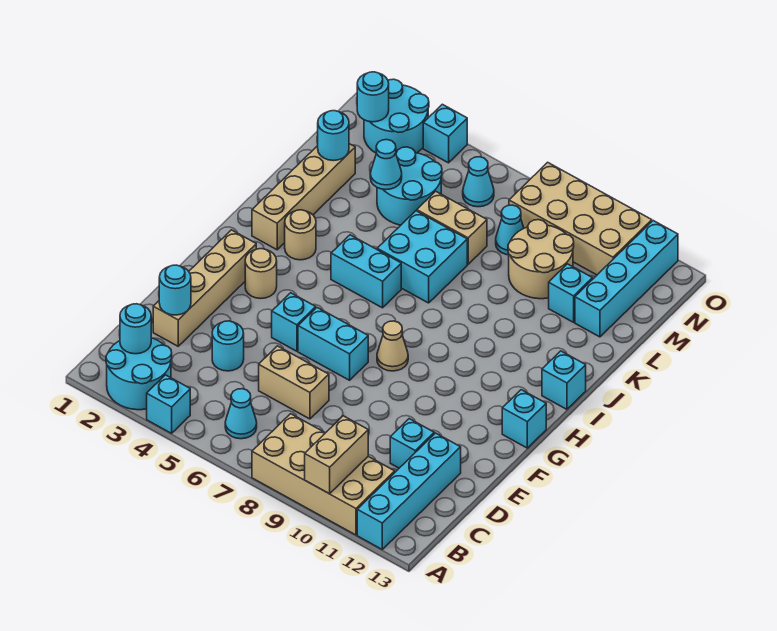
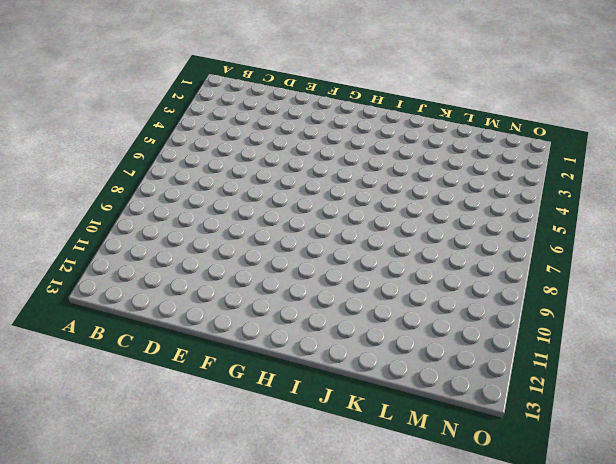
none -> cyan round brick A2:B3 level 1
none -> cyan brick A4 level 1
none -> tan brick A8:B11 level 1
none -> cyan brick A12:D12 level 1

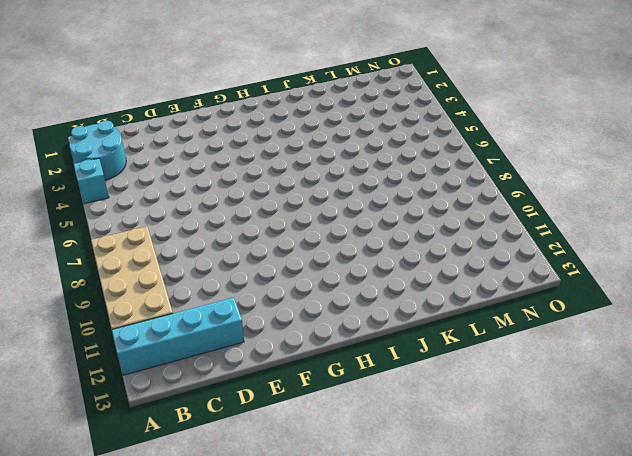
none -> cyan cone B6 level 1
none -> tan brick D2:G2 level 1
none -> cyan round brick D4 level 1
none -> tan brick D6:D7 level 1

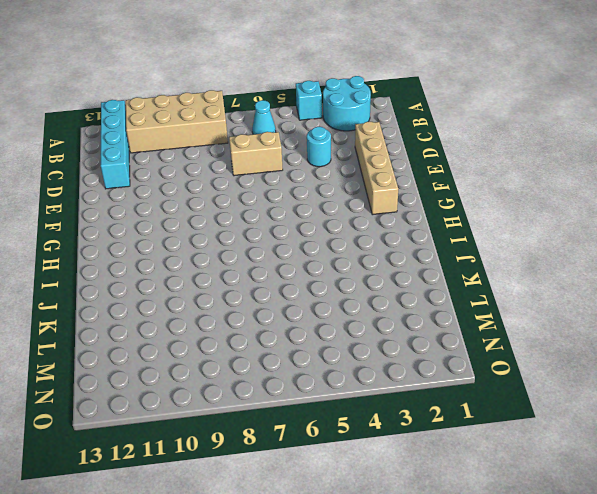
none -> cyan brick D11 level 1
none -> cyan brick F5 level 1
none -> cyan brick F6:F7 level 1
none -> tan round brick G3 level 1

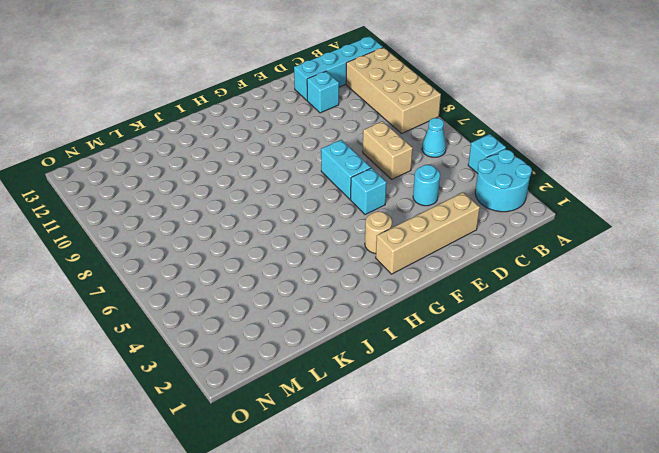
none -> tan cone G8 level 1
none -> cyan brick G13 level 1
none -> tan brick I2:L2 level 1
none -> tan round brick I3 level 1

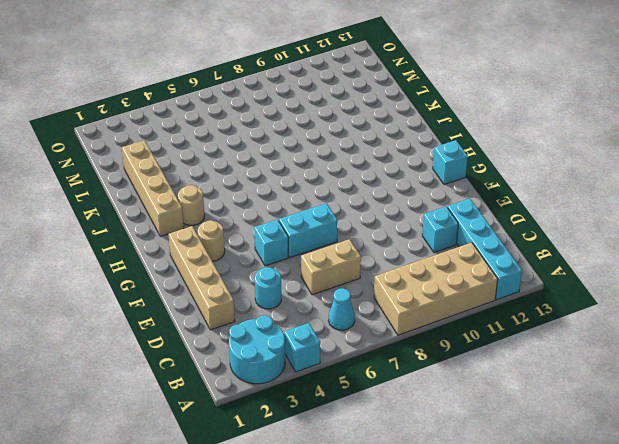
none -> tan cone G8 level 1
none -> cyan brick I5:I6 level 1
none -> cyan brick I13 level 1
none -> cyan brick J6:K7 level 1

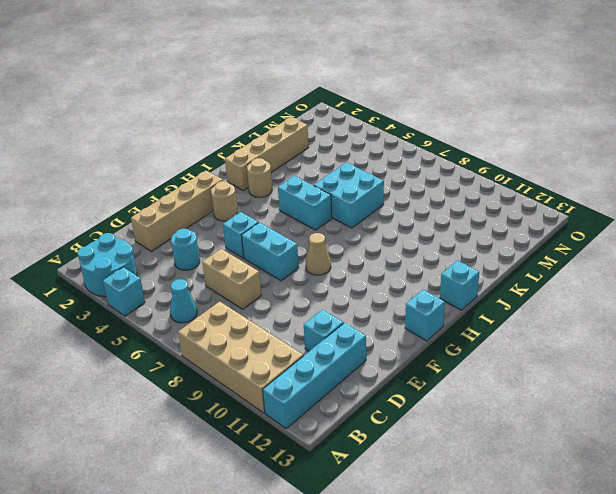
none -> cyan round brick L4:M5 level 1
none -> tan brick L6:L7 level 1
none -> tan round brick L9:M10 level 1
none -> cyan brick L11 level 1

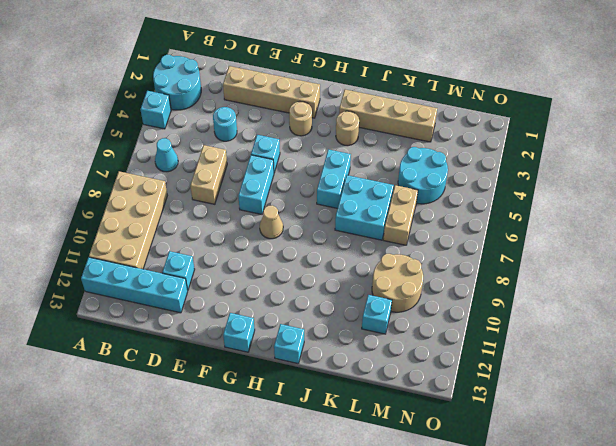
none -> cyan brick L12:O12 level 1
none -> cyan cone M8 level 1
none -> cyan round brick N2:O3 level 1
none -> cyan cone N6 level 1

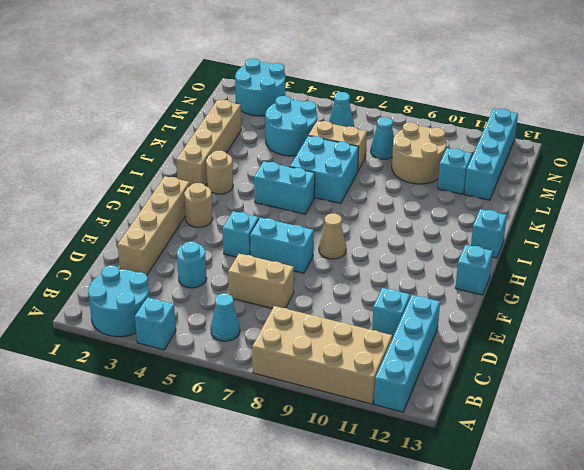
none -> tan brick N8:O11 level 1
none -> cyan brick O4 level 1
none -> tan brick A10:B10 level 2
none -> cyan round brick B2 level 2

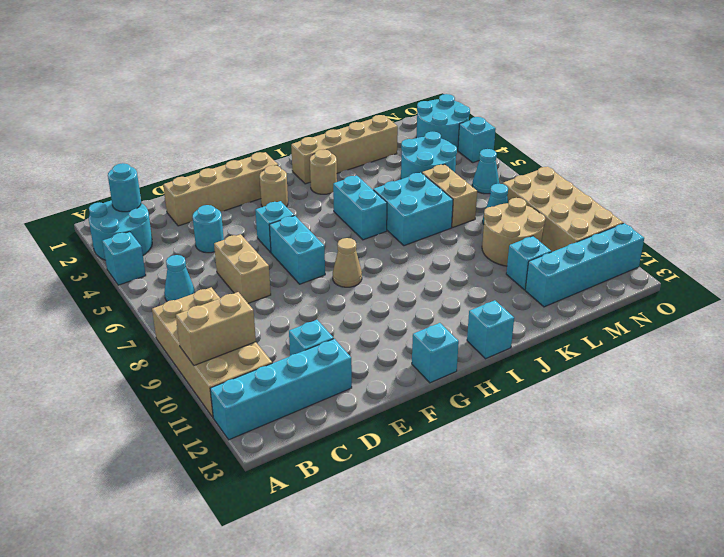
none -> cyan round brick D2 level 2
none -> cyan round brick L2 level 2
none -> cyan cone L4 level 2
none -> cyan round brick N2 level 2

